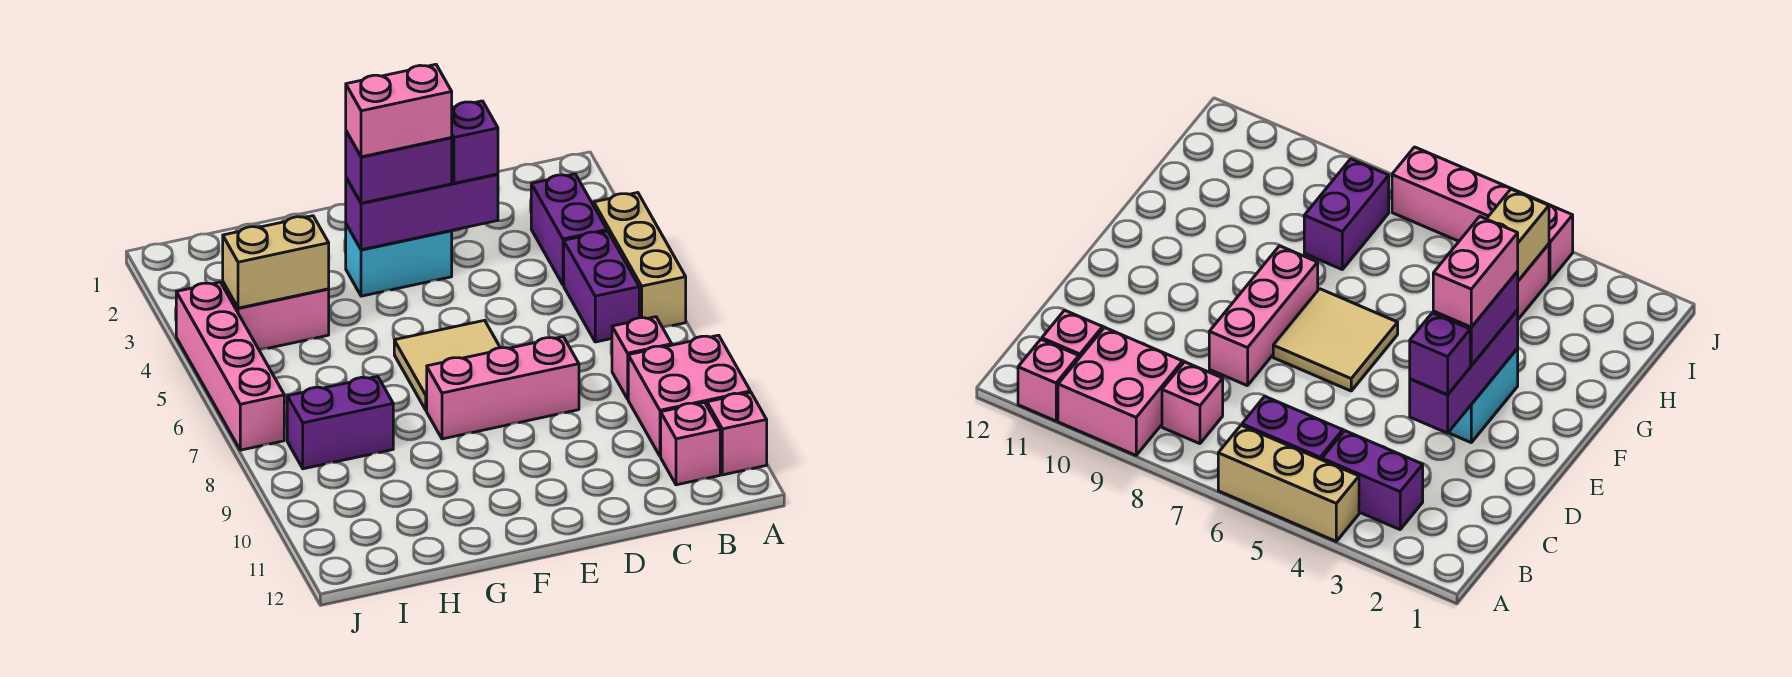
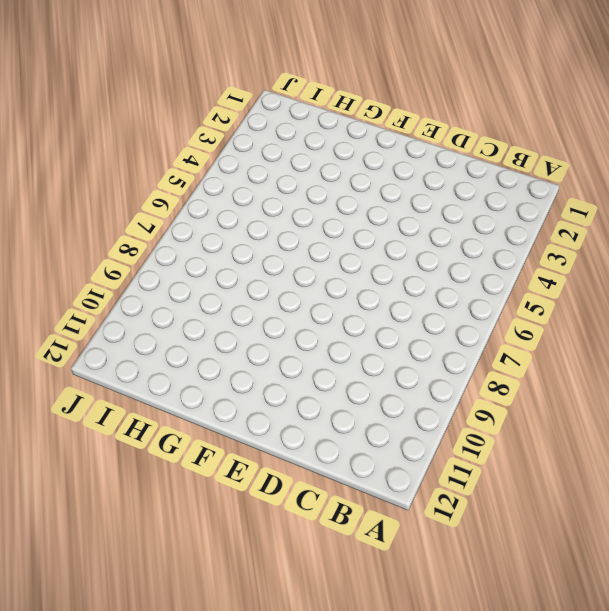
none -> tan brick A4:A6 level 1
none -> pink brick A9:B10 level 1
none -> pink brick A11 level 1

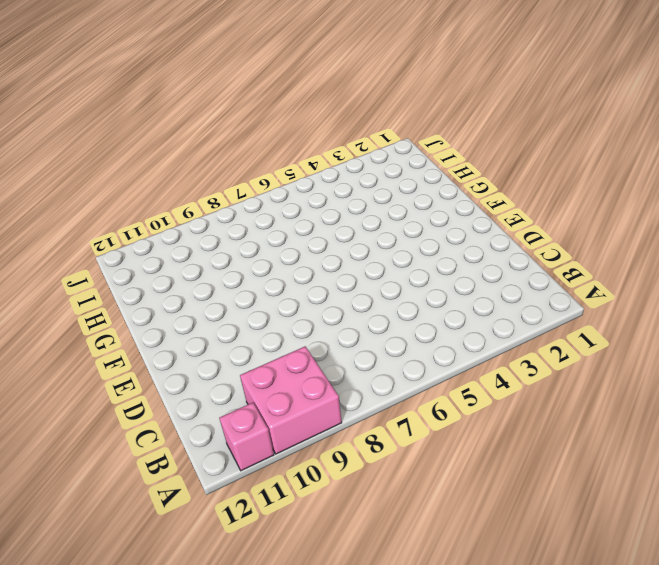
none -> tan brick A4:A6 level 1
none -> purple brick B3:B4 level 1
none -> purple brick B5:B6 level 1

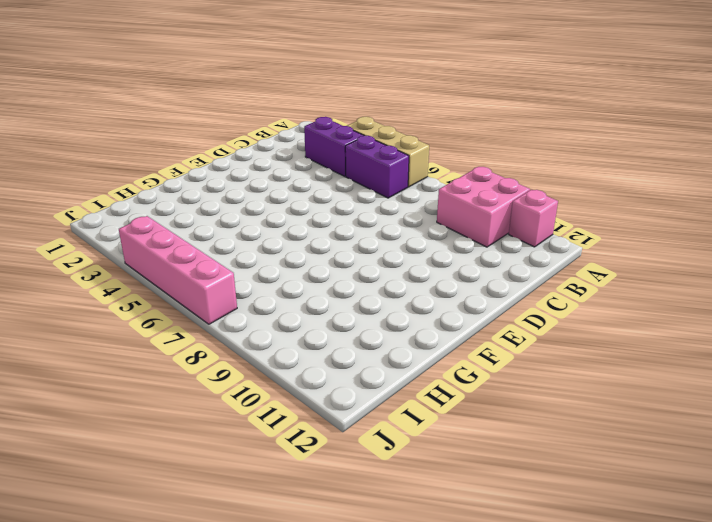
none -> pink brick B8 level 1
none -> pink brick B11 level 1
none -> pink brick D8:F8 level 1

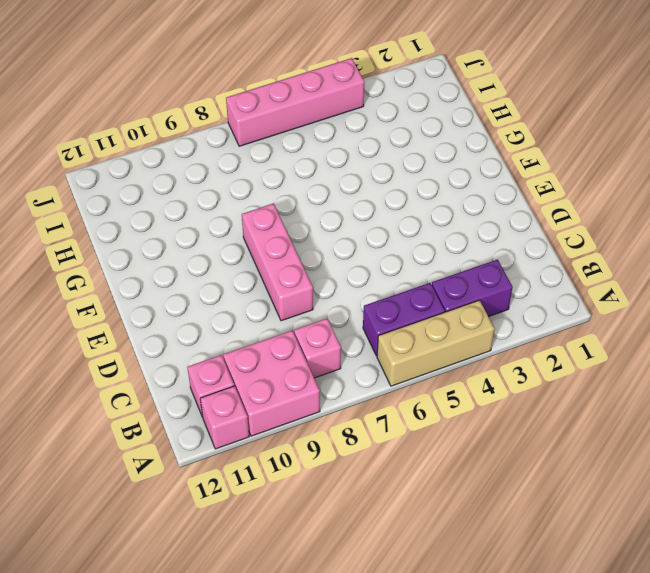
none -> cyan brick E3:F3 level 1
none -> tan tile E6:F7 level 1
none -> pink brick H4:I4 level 1

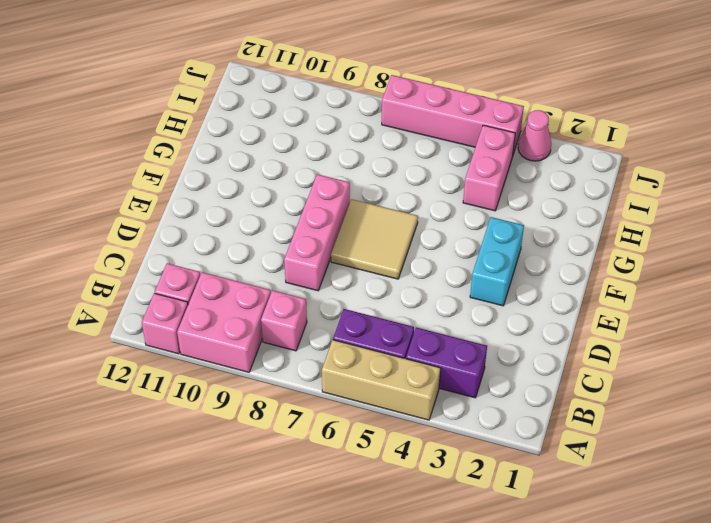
pink cone J3 level 1 -> none
none -> purple brick H8:I8 level 1
none -> purple brick D3:F3 level 2
none -> tan brick H4:I4 level 2

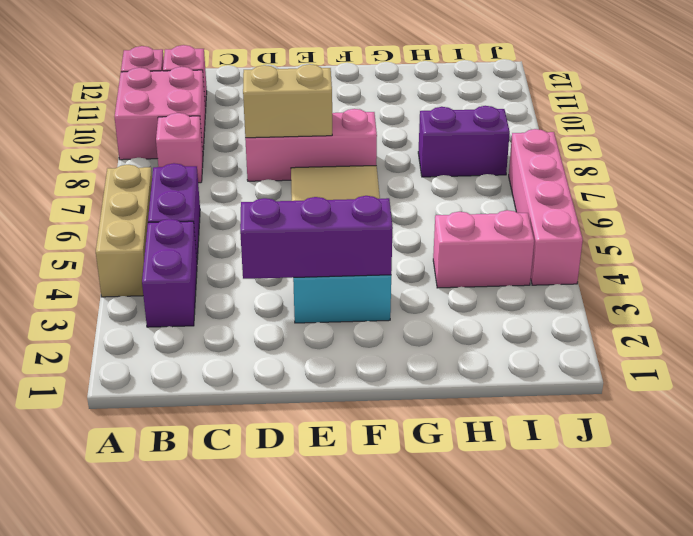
tan brick D8:E8 level 2 -> tan brick H4:I4 level 2
none -> purple brick D3 level 3
none -> purple brick E3:F3 level 3
none -> pink brick E3:F3 level 4

